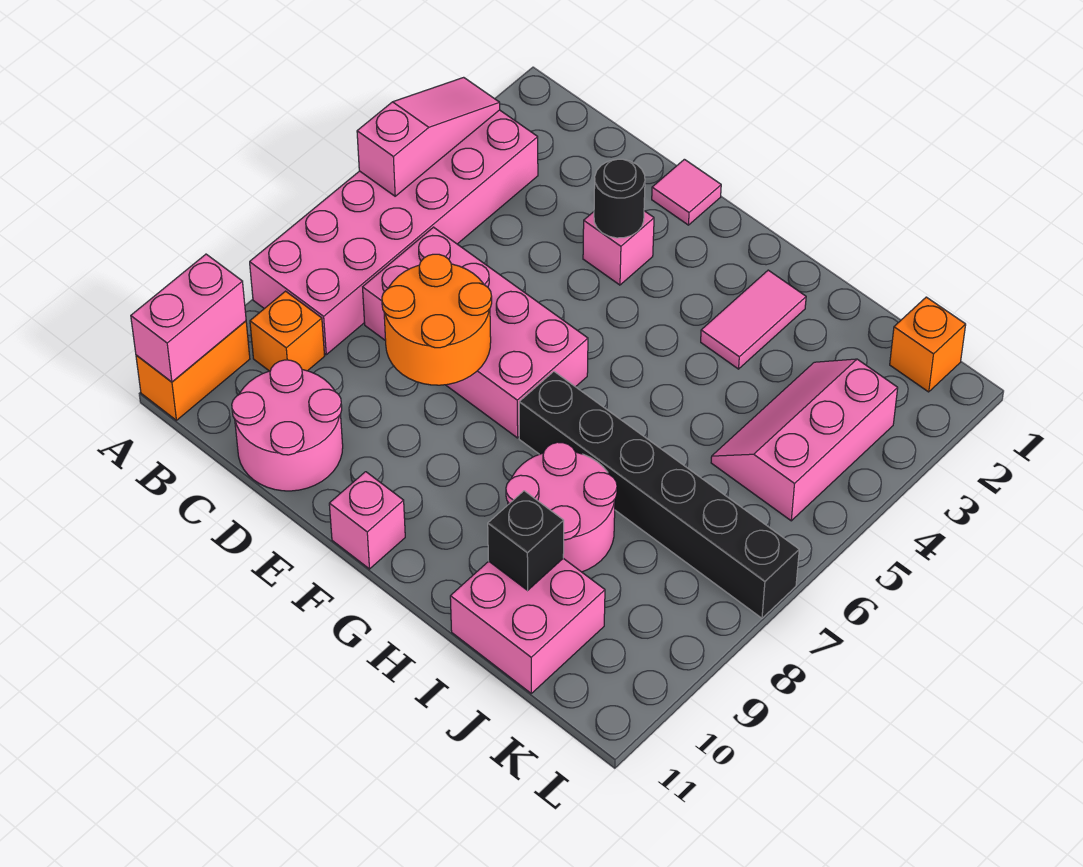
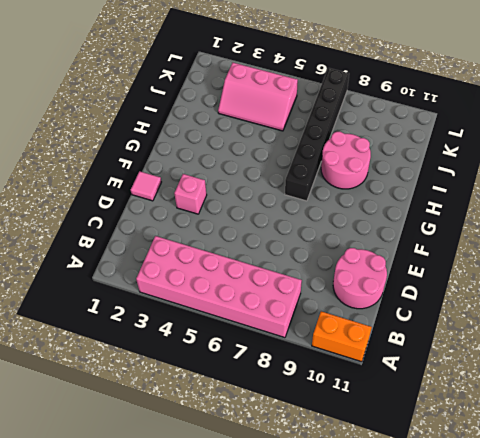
none -> orange brick B9 level 1
none -> pink brick C6:F7 level 1
none -> pink brick F11 level 1

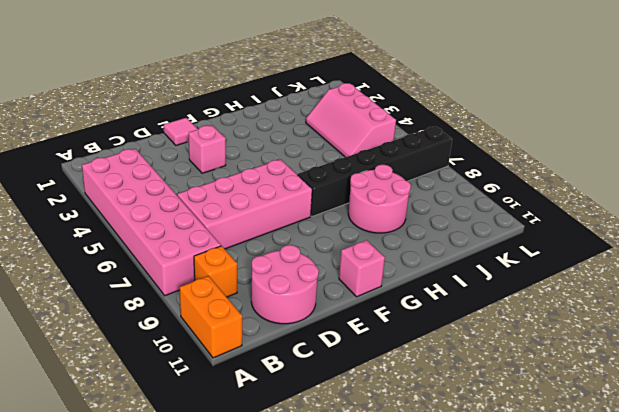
none -> pink tile H2:H3 level 1
none -> pink brick I10:J11 level 1
none -> orange brick K1 level 1

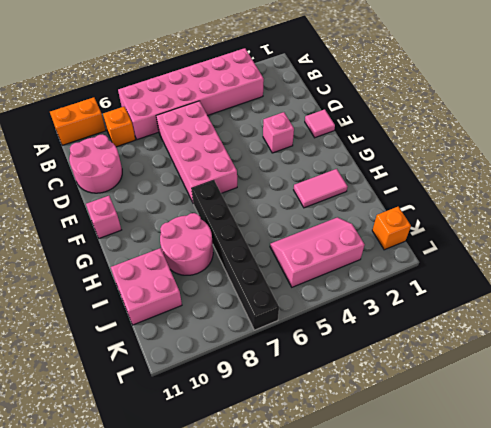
none -> pink slope A3:A5 level 2 top 5
none -> pink brick A10:A11 level 2
none -> orange round brick D7:E8 level 2

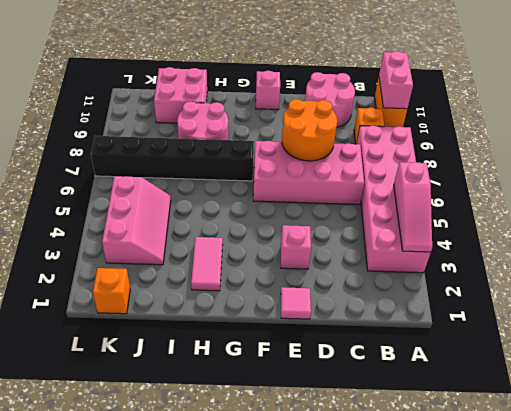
none -> black round brick E3 level 2
none -> black brick I10 level 2

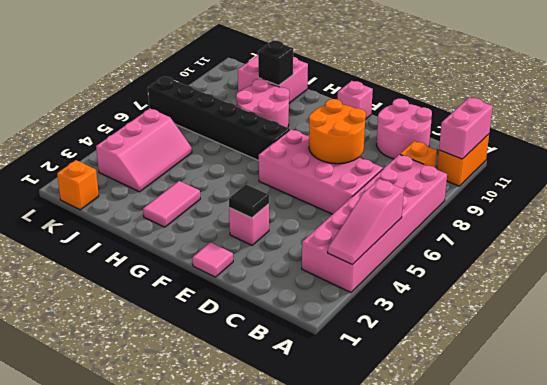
black tile E3 level 2 -> black round brick E3 level 2

